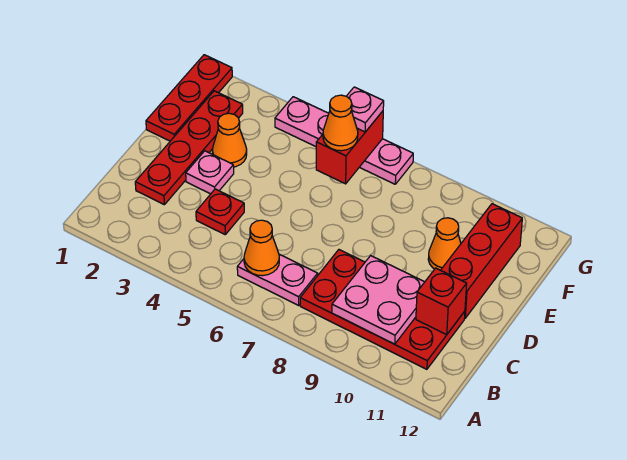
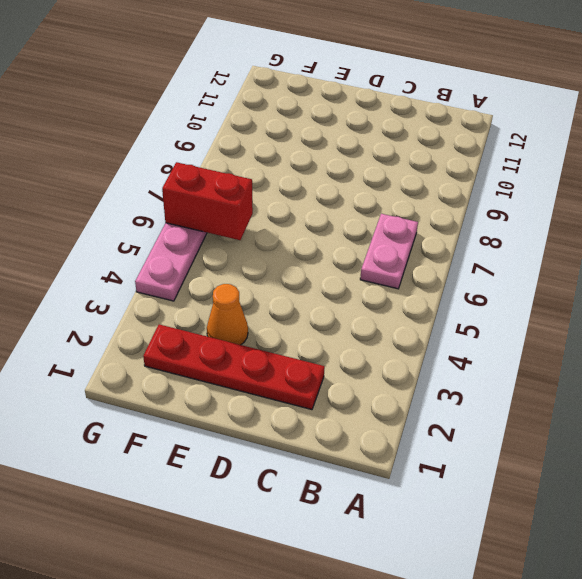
none -> red plate B8:C11 level 1
none -> red plate C4 level 1
none -> pink plate D3 level 1

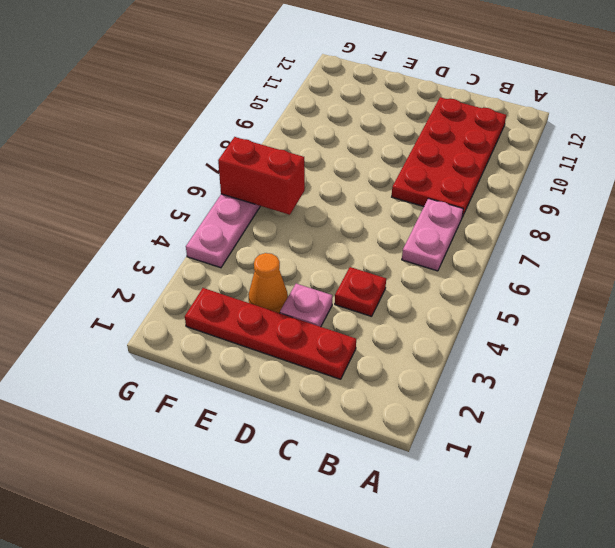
none -> red brick D11:F11 level 1
none -> red plate E1:G1 level 1
none -> orange cone E10 level 1

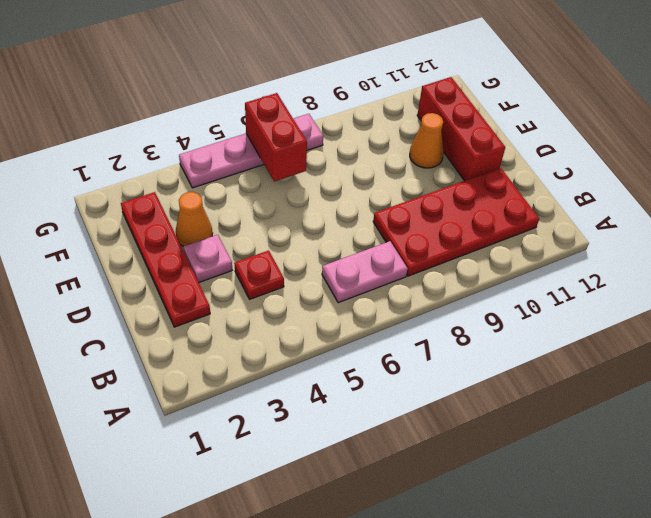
none -> red plate E1:G1 level 1
none -> orange cone B6 level 2
none -> pink plate B9:C10 level 2

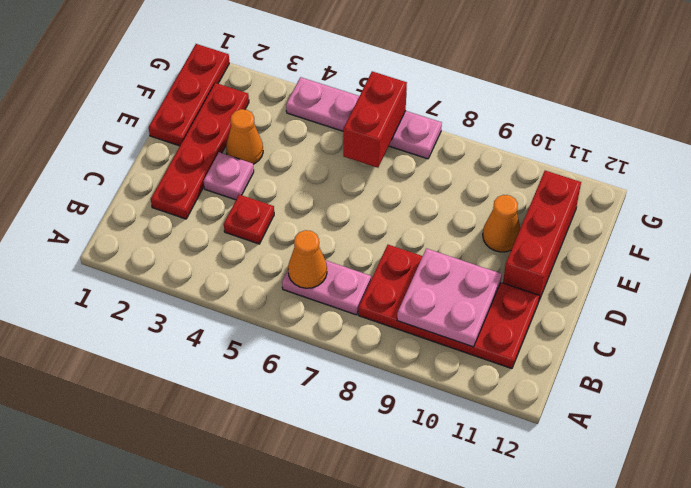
none -> red brick C11 level 2
none -> orange cone F6 level 3
none -> pink plate G6 level 3

